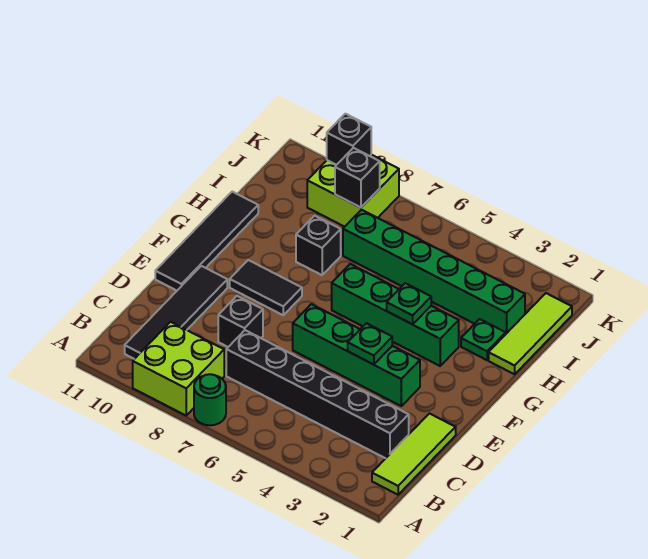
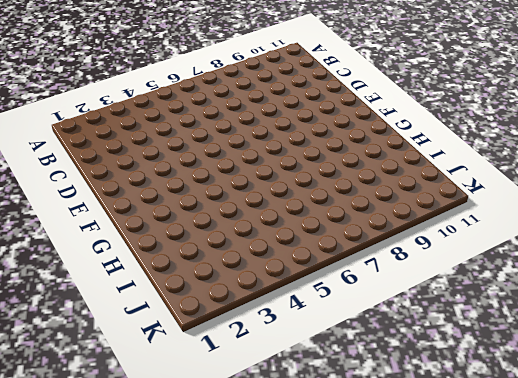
none -> green round brick A7 level 1
none -> lime brick A8:B9 level 1
none -> lime tile B1:D1 level 1

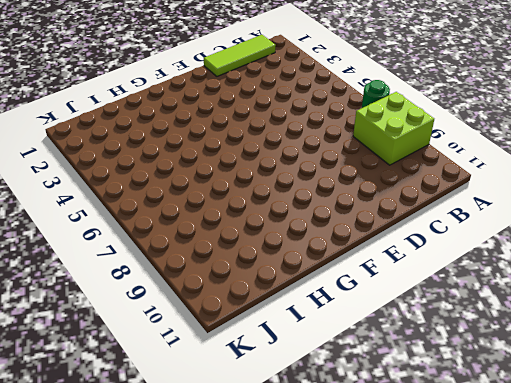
none -> black tile B10:E10 level 1
none -> black brick C2:C7 level 1
none -> black brick D8 level 1

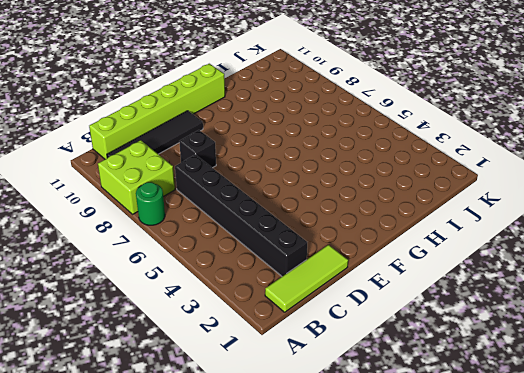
lime brick B11:G11 level 1 -> black tile E11:H11 level 1
none -> green brick E3:E6 level 1
none -> black tile F8:F9 level 1
none -> green brick G3:G6 level 1

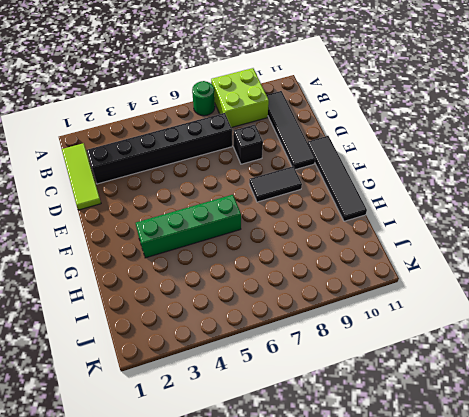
none -> green brick E3:E6 level 1
none -> lime tile H1:J1 level 1
none -> green plate H2 level 1

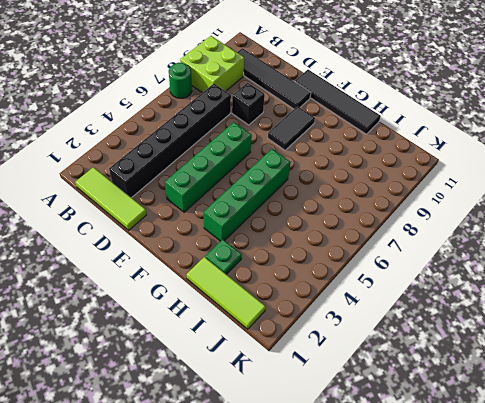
none -> black brick H8 level 1
none -> green brick I2:I7 level 1
none -> lime brick J8:K9 level 1

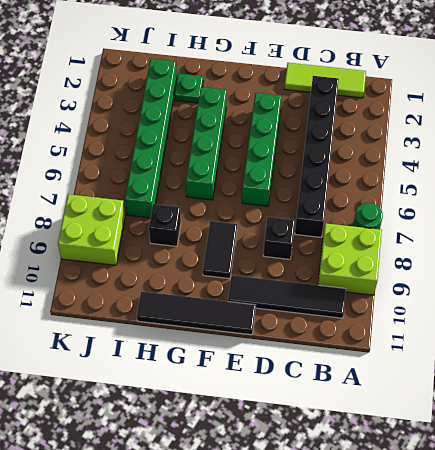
none -> lime tile H1:J1 level 1
none -> green plate E4 level 2
none -> green plate G4 level 2

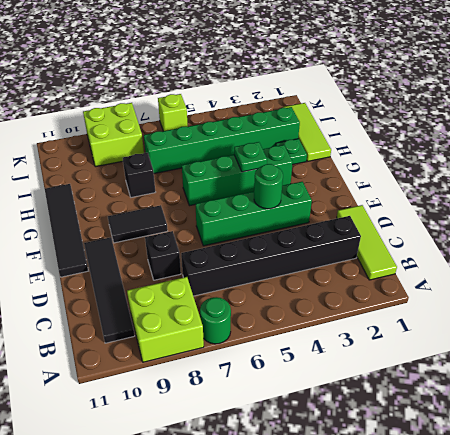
green round brick E4 level 2 -> green plate E4 level 2
lime brick K6 level 1 -> none
none -> black brick J8 level 2
none -> black brick K9 level 2

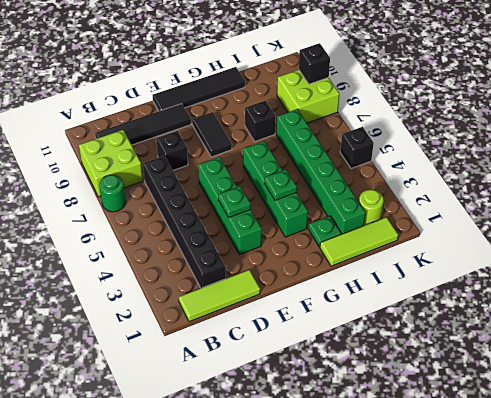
lime round brick J2 level 1 -> none
black brick K5 level 1 -> black brick J8 level 2

